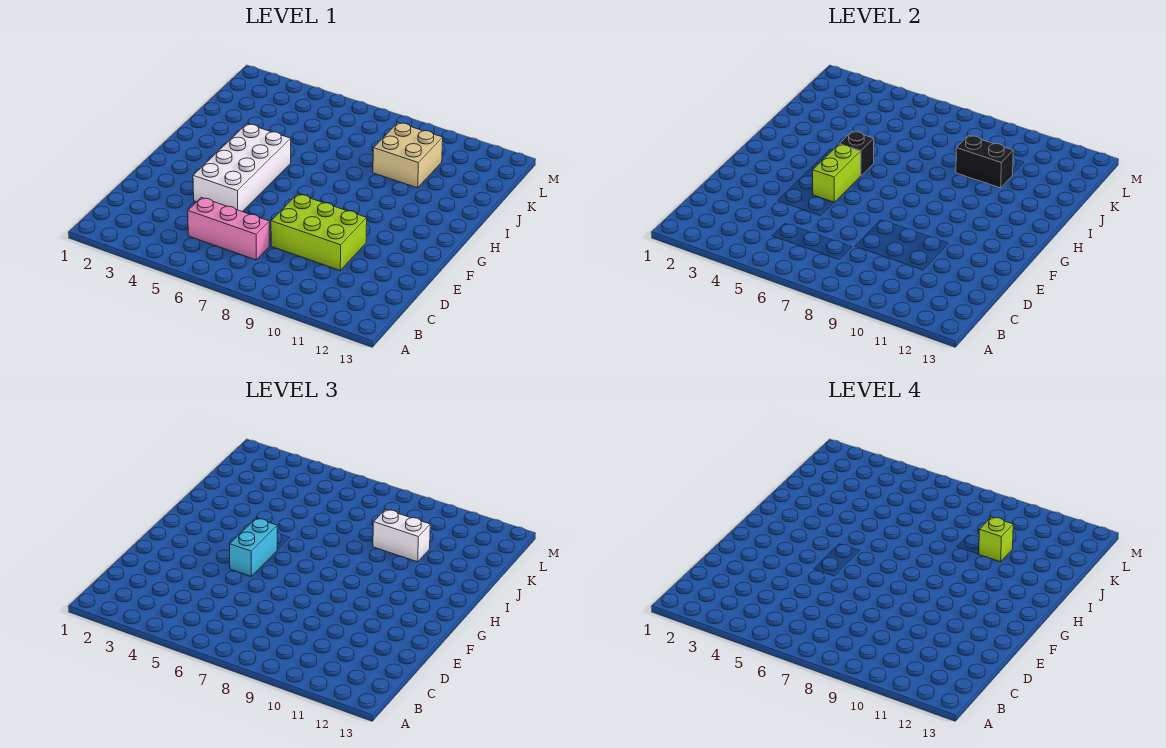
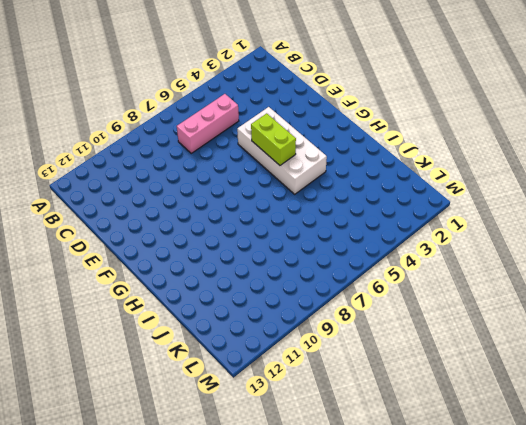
none -> lime brick D8:E10 level 1
none -> tan brick J9:K10 level 1

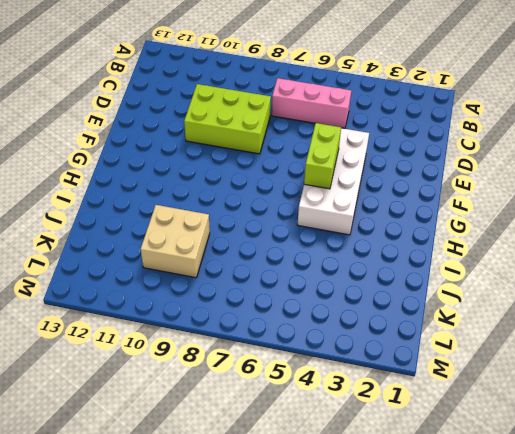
none -> black brick H5 level 2
none -> black brick J9:J10 level 2

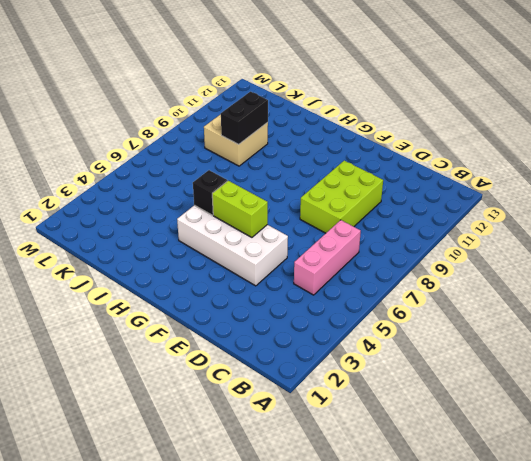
none -> cyan brick F5:G5 level 3
none -> white brick J9:J10 level 3

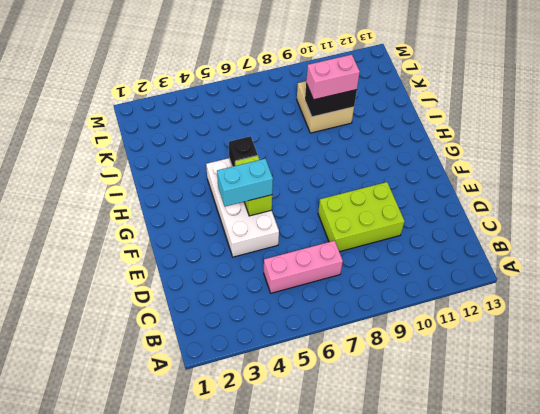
cyan brick F4:F5 level 3 -> cyan brick F5:G5 level 3
pink brick J9:J10 level 3 -> white brick J9:J10 level 3
none -> lime brick J10 level 4

